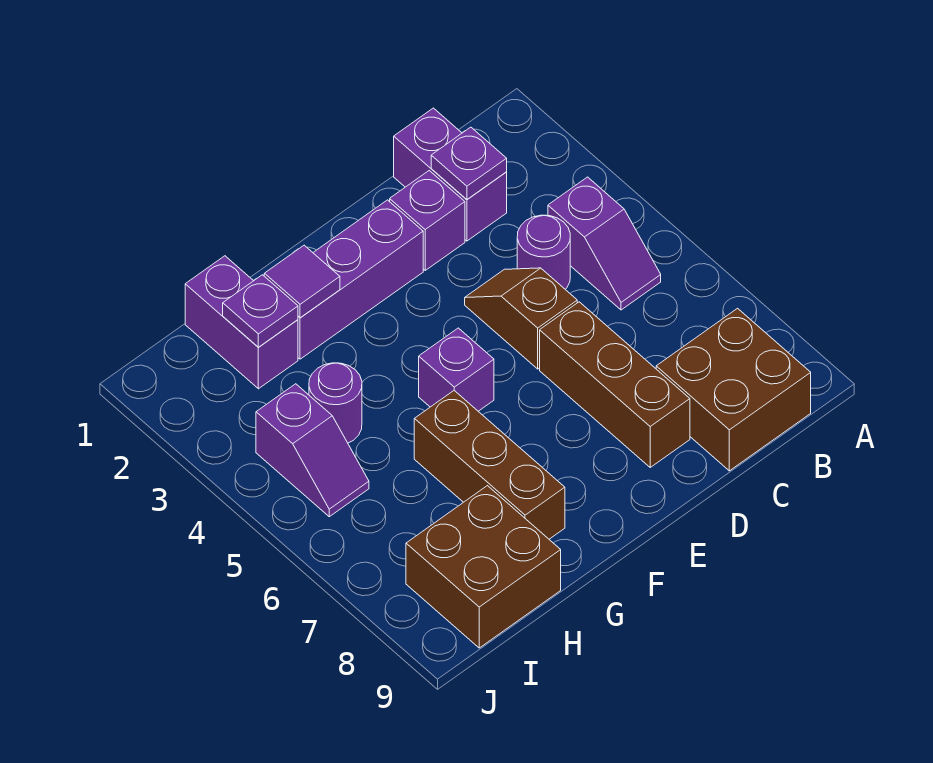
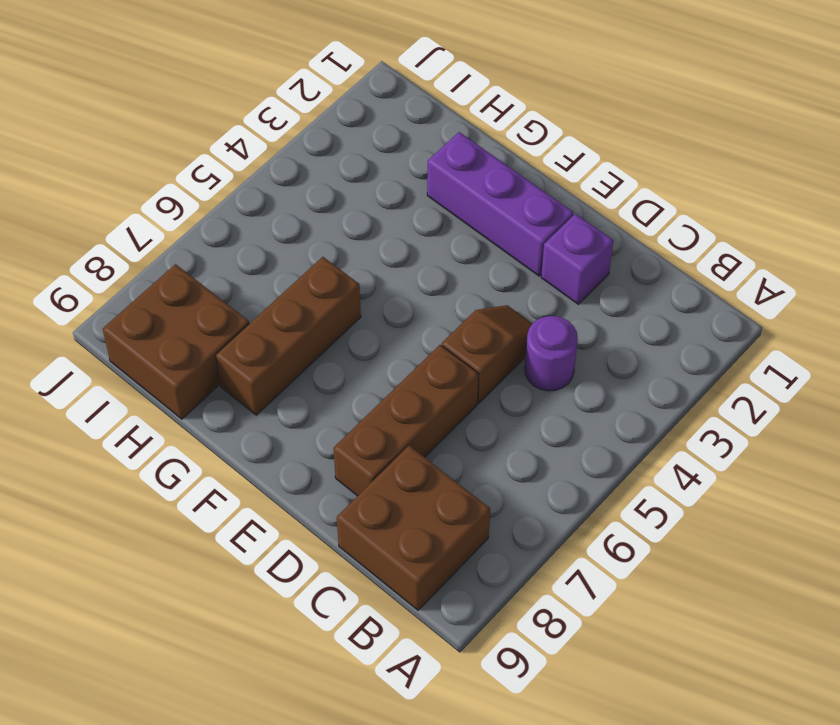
none -> purple slope B4:B5 level 1 top 4
none -> purple brick C1:C2 level 1
none -> purple brick F5 level 1

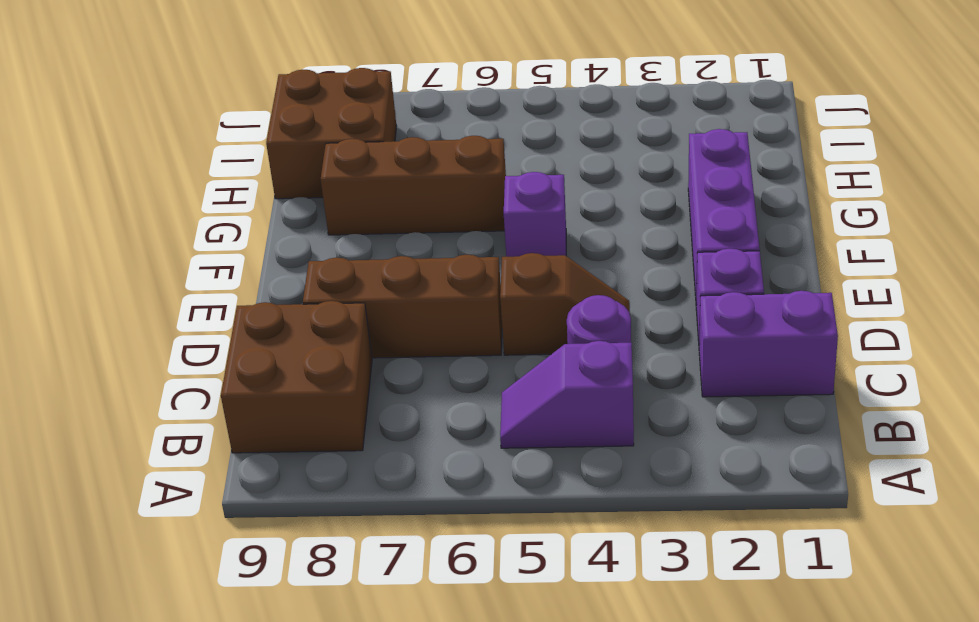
none -> purple brick H1:H2 level 1
none -> purple round brick H4 level 1
none -> purple slope I4:I5 level 1 top 4

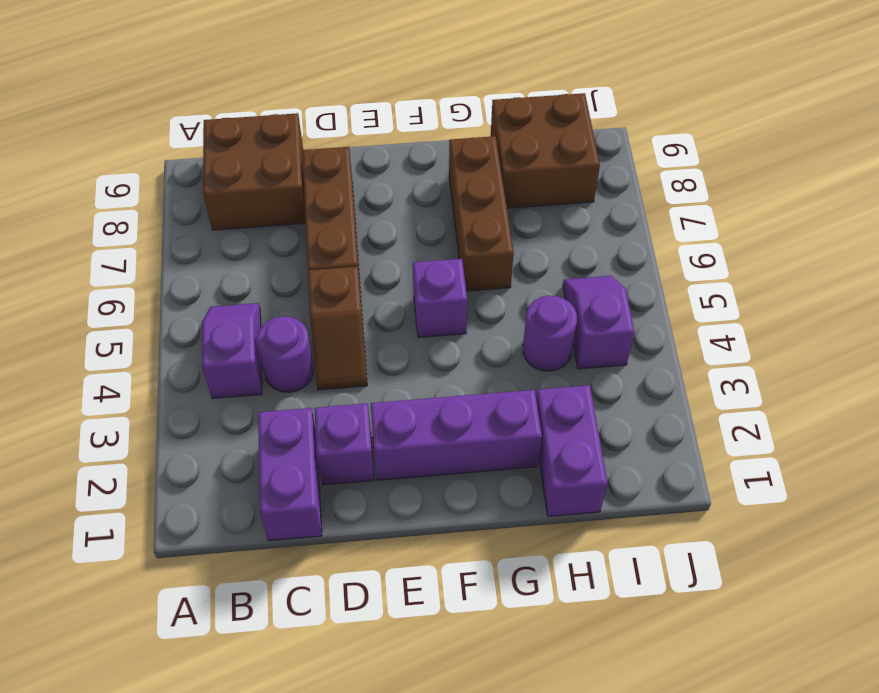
none -> purple plate C2 level 2
none -> purple tile G2 level 2
none -> purple plate H2 level 2

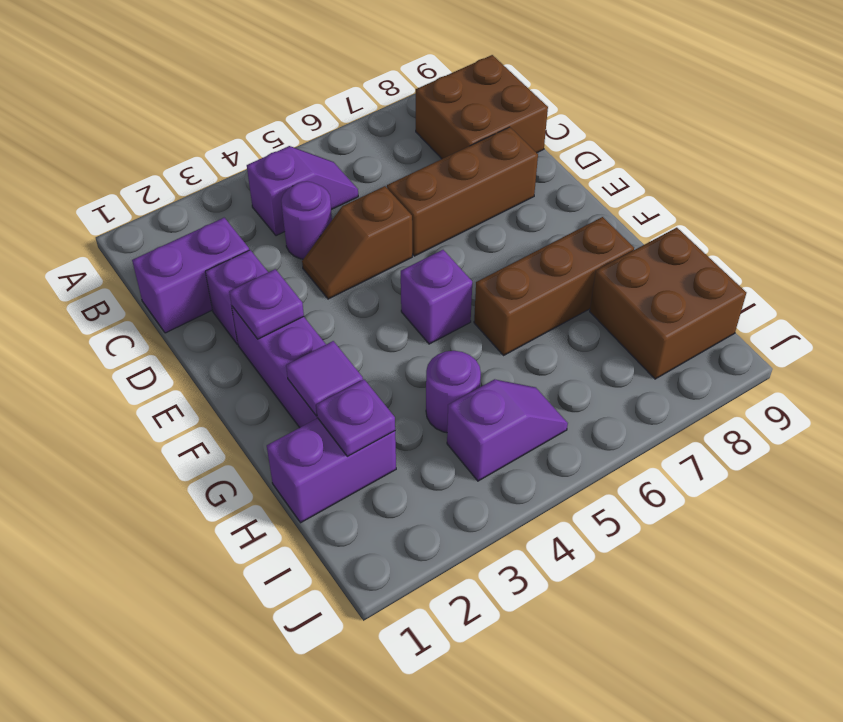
purple plate E2 level 2 -> purple plate C2 level 2

